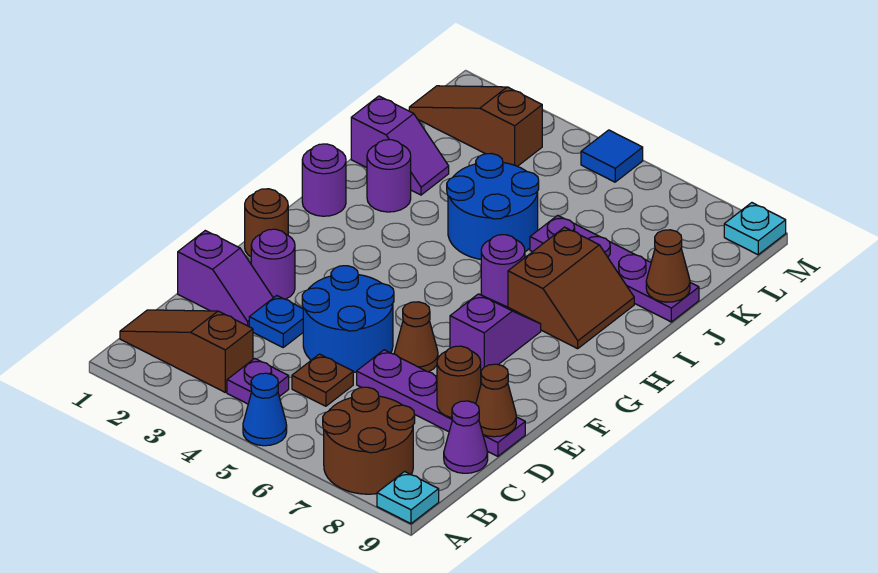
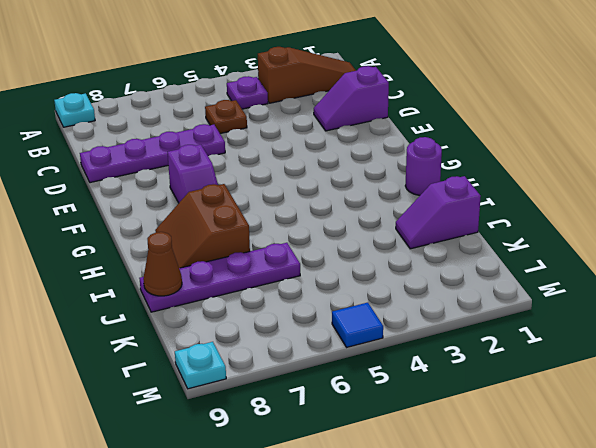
none -> blue cone A5 level 1
none -> brown round brick A7:B8 level 1
none -> purple cone C9 level 1

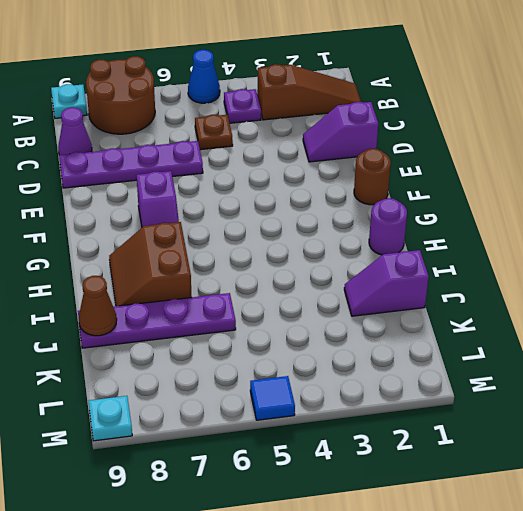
none -> blue plate D3 level 1
none -> blue round brick D4:E5 level 1
none -> purple round brick E2 level 1

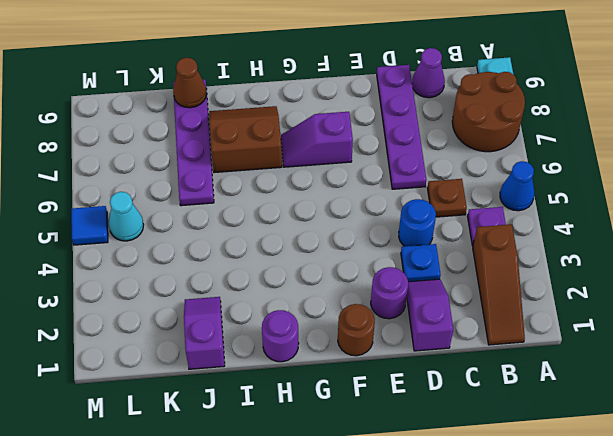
blue round brick D4 level 1 -> blue round brick D4:E5 level 1
cyan cone L5 level 1 -> none
none -> brown cone E6 level 1
none -> purple round brick H6 level 1
none -> purple round brick I2 level 1

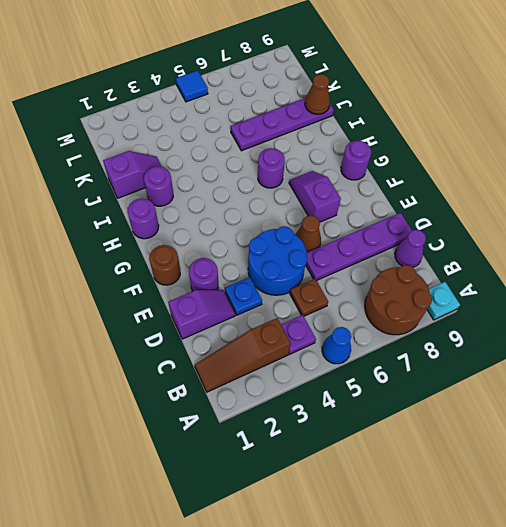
purple round brick G9 level 1 -> none
none -> brown slope H7:I8 level 1 top 7
none -> blue round brick I4:J5 level 1
none -> brown slope L1:L3 level 1 top 3

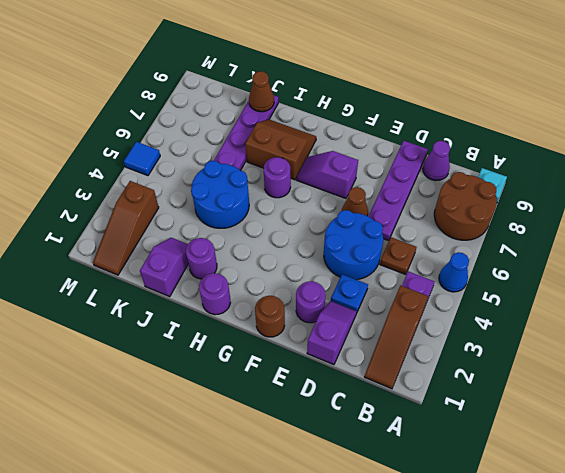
none -> cyan plate M9 level 1
none -> brown round brick D8 level 2
none -> brown cone D9 level 2

